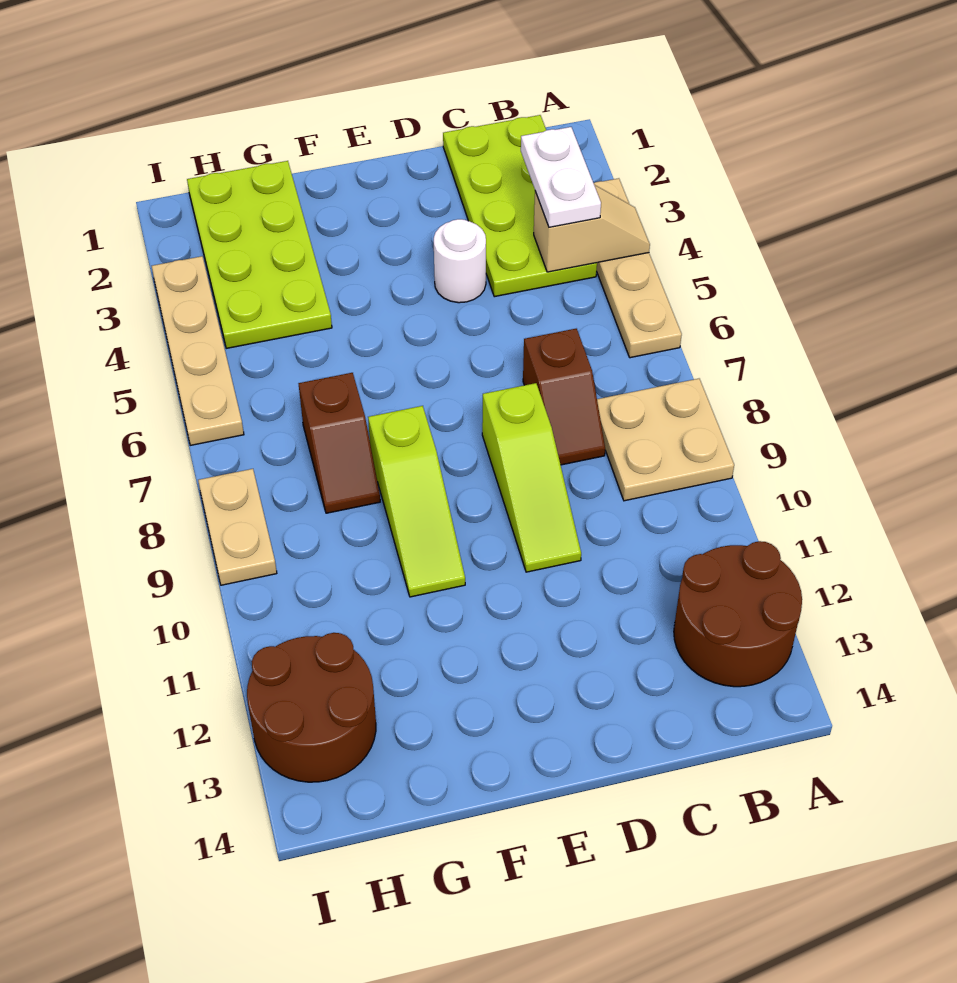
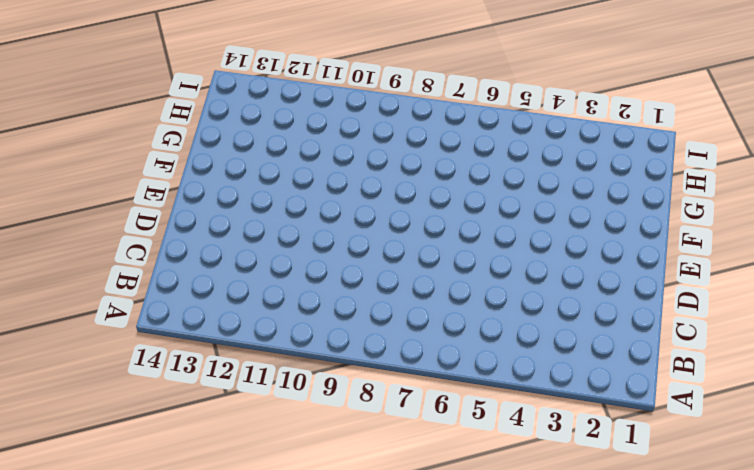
none -> tan plate A3:A6 level 1
none -> tan plate A8:B9 level 1
none -> brown round brick A12:B13 level 1

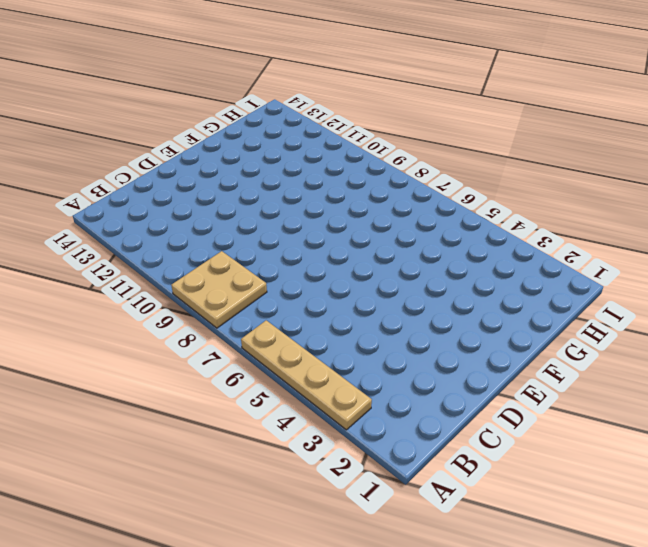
none -> brown round brick A12:B13 level 1
none -> lime plate B1:C4 level 1
none -> brown slope C7:C8 level 1 top 7

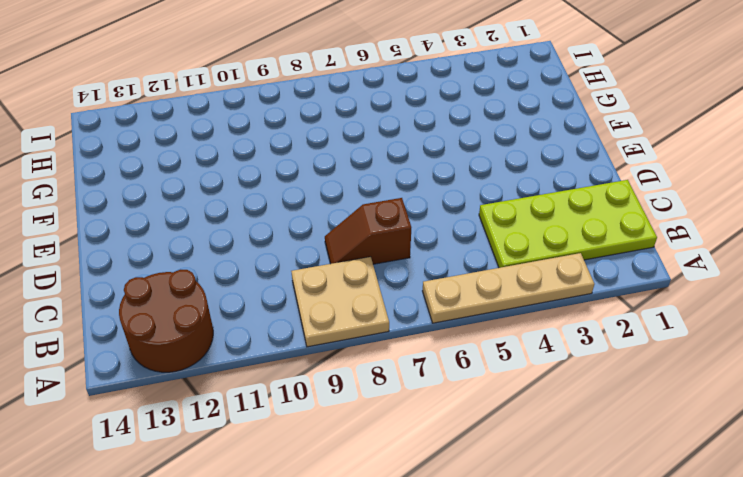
none -> white round brick D4 level 1
none -> lime slope D8:D10 level 1 top 8
none -> lime slope F8:F10 level 1 top 8

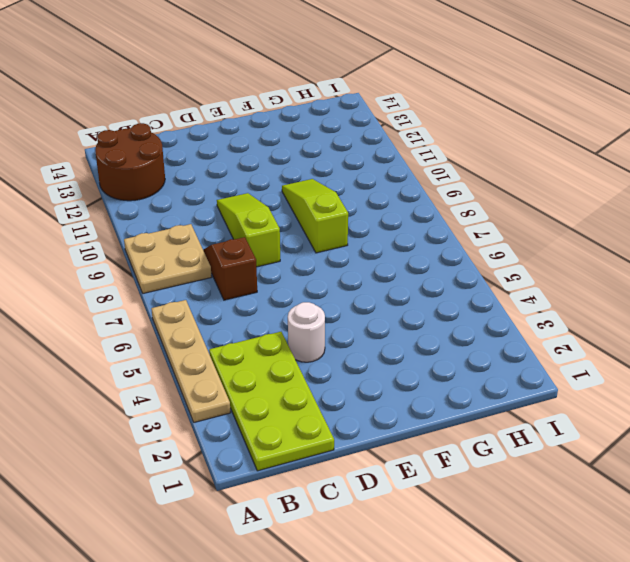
none -> lime plate G1:H4 level 1
none -> brown slope G7:G8 level 1 top 7
none -> brown round brick H12:I13 level 1

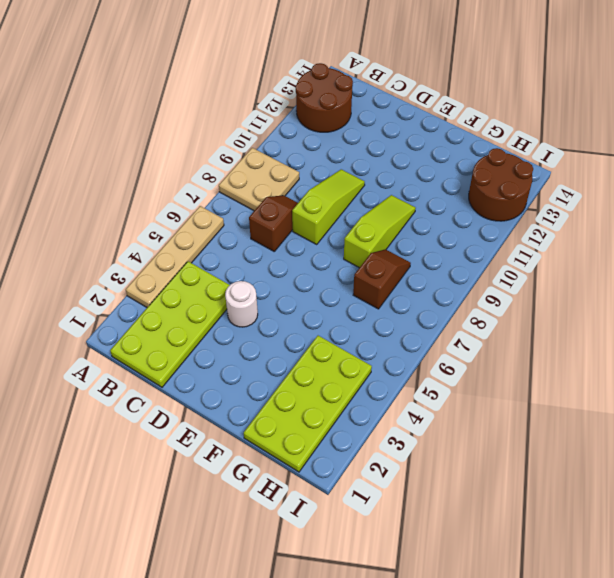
none -> tan plate I3:I6 level 1
none -> tan plate I8:I9 level 1
none -> tan slope A4:B4 level 2 top B

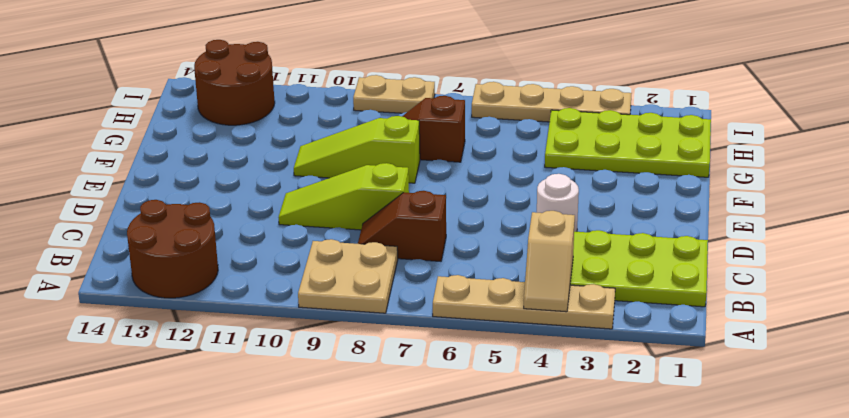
none -> white plate B3:B4 level 3

